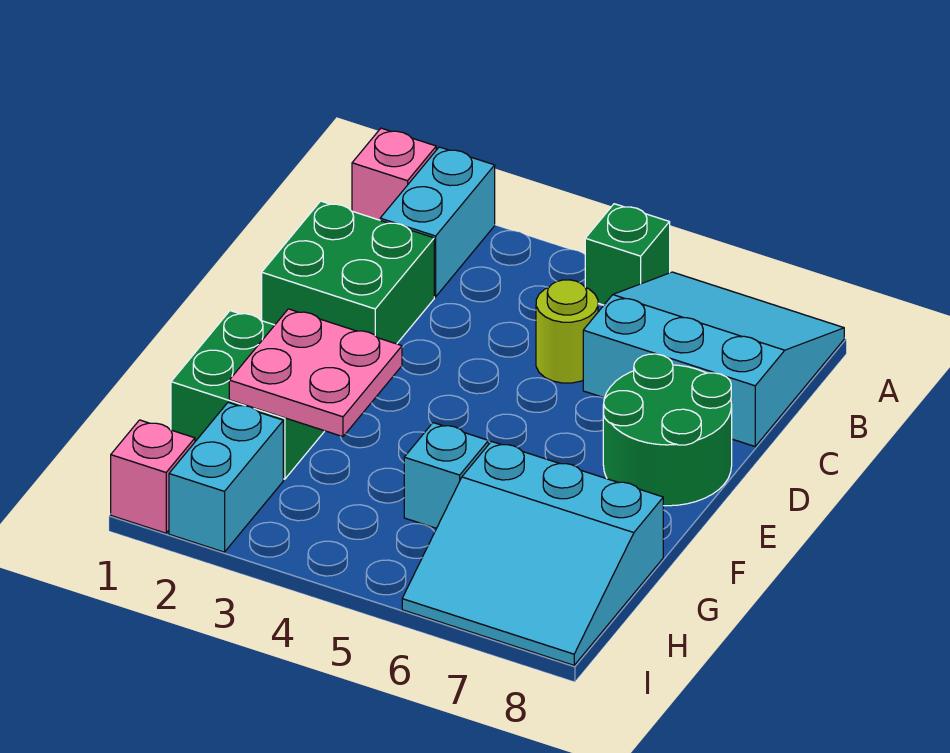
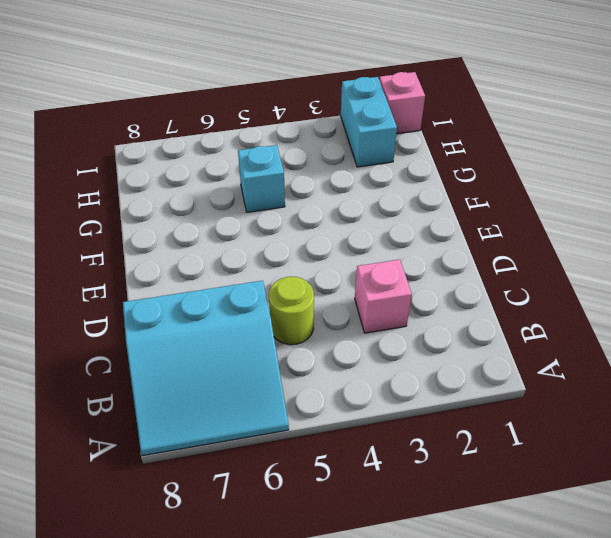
pink brick C3 level 1 -> pink brick A1 level 1
none -> cyan brick A2:B2 level 1
none -> green brick A5 level 1
none -> green brick C1:D2 level 1

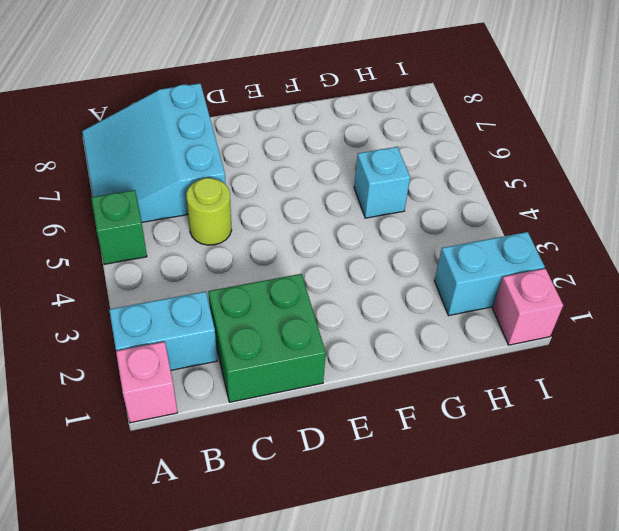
none -> green round brick D7:E8 level 1
none -> green brick F1:G2 level 1
none -> cyan slope G6:I8 level 1 top G

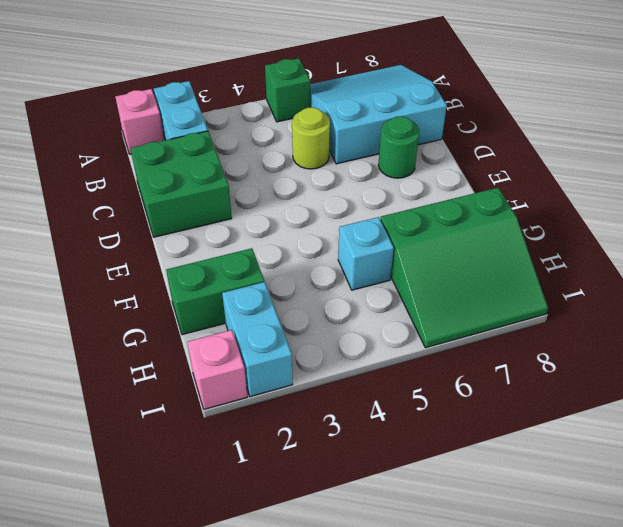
green round brick D7 level 1 -> green round brick D7:E8 level 1
green brick G1:G2 level 1 -> green brick F1:G2 level 1
green slope G6:I8 level 1 top G -> cyan slope G6:I8 level 1 top G
none -> pink plate F2:G3 level 2

